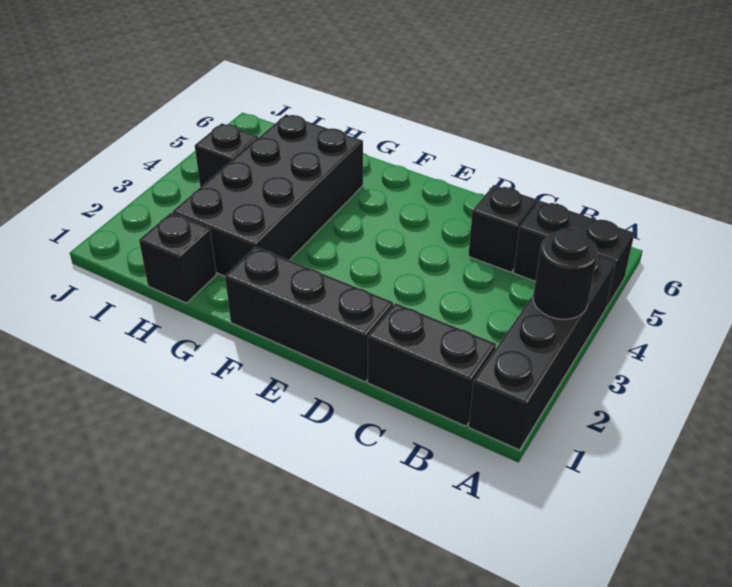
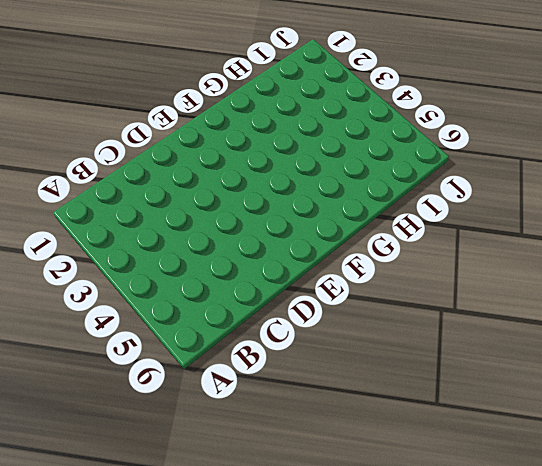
none -> black brick A1:A4 level 1
none -> black brick A5:B5 level 1

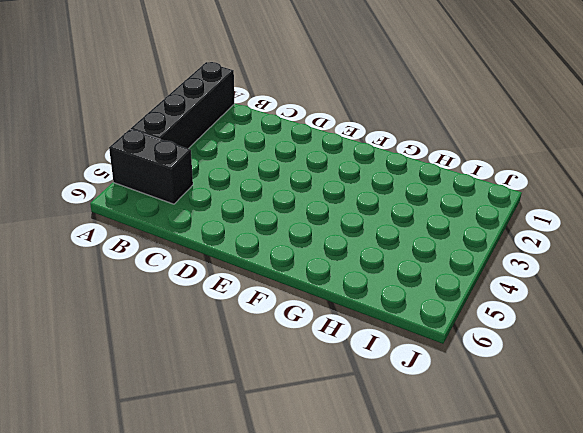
none -> black brick B1:C1 level 1
none -> black brick C5 level 1

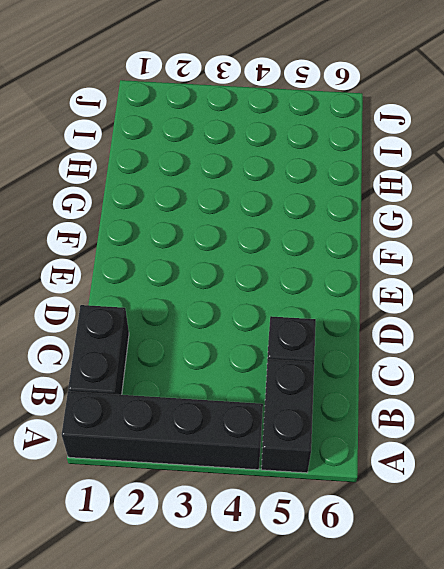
none -> black brick D1:F1 level 1
none -> black brick G2:H5 level 1

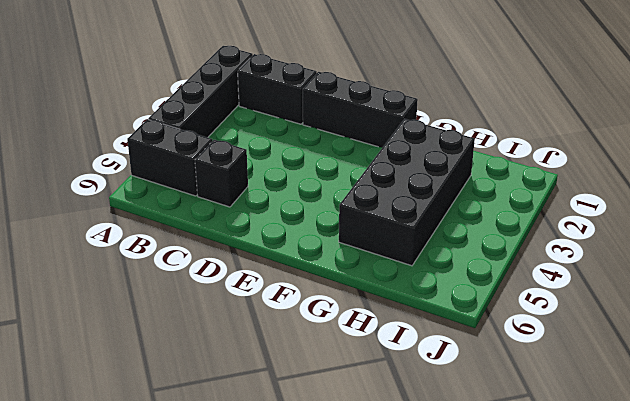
none -> black brick H1 level 1
none -> black brick I4 level 1

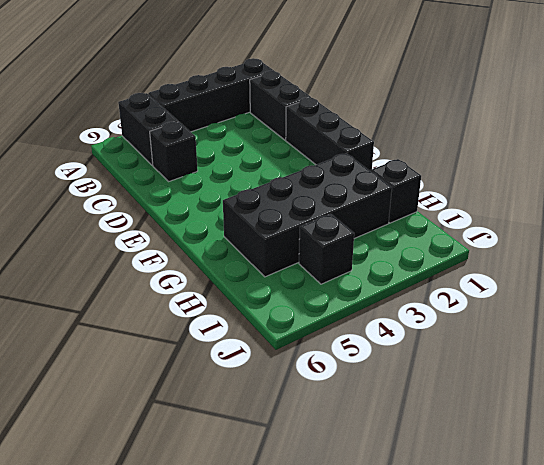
none -> black round brick A3 level 2

